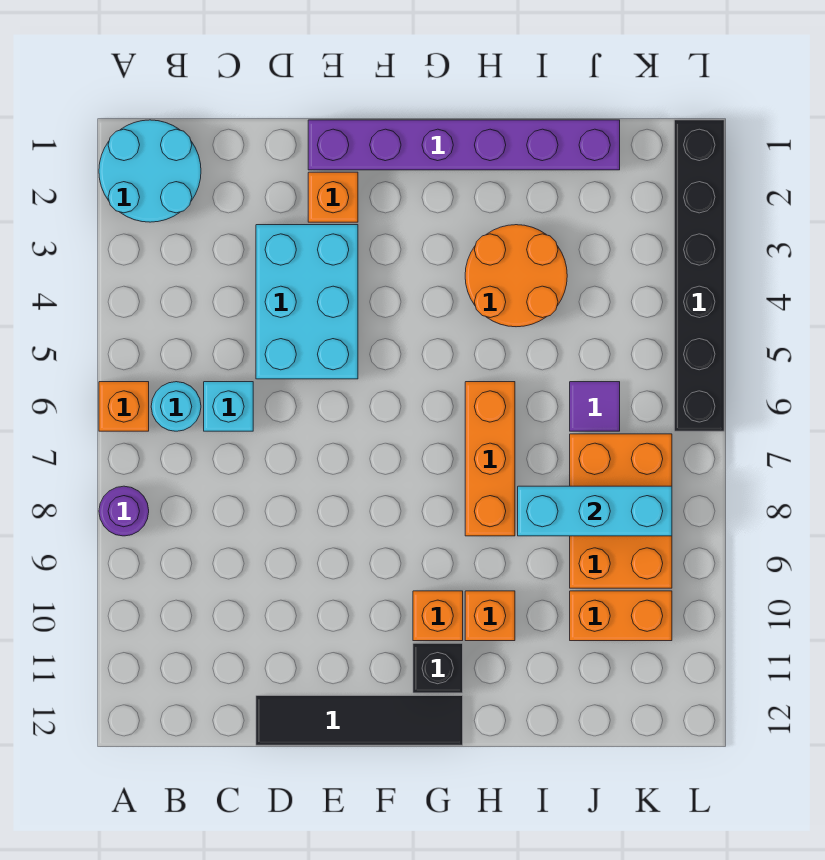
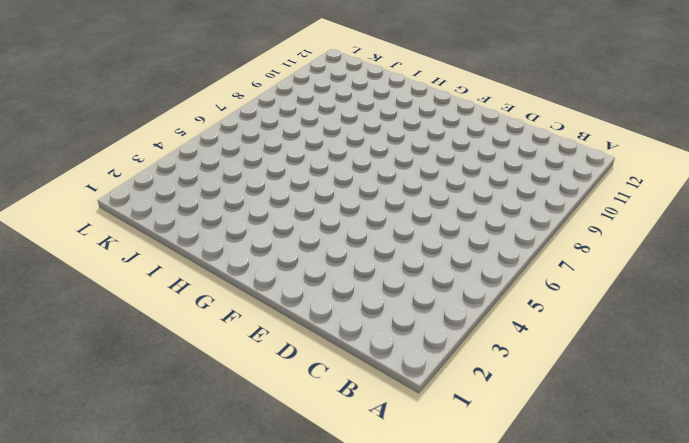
none -> cyan round brick A1:B2 level 1
none -> orange brick A6 level 1
none -> purple round brick A8 level 1

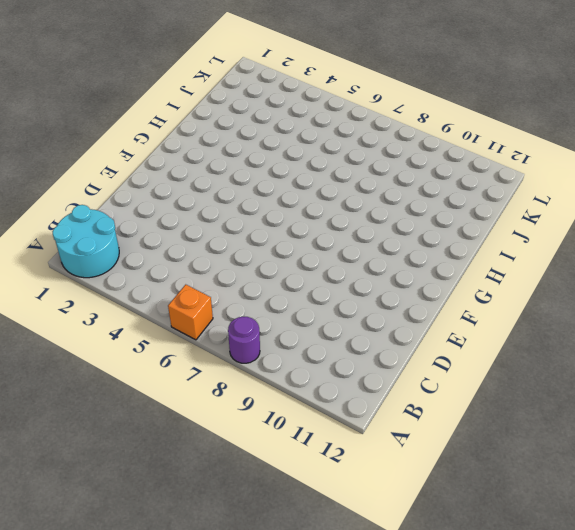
none -> cyan round brick B6 level 1
none -> cyan brick C6 level 1
none -> cyan brick D3:E5 level 1

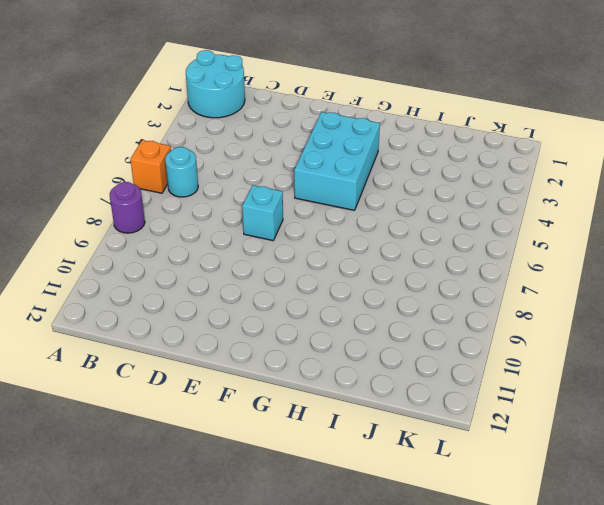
cyan brick E7 level 1 -> cyan brick C6 level 1
cyan brick F3:G5 level 1 -> cyan brick D3:E5 level 1
none -> black tile D12:G12 level 1
none -> purple brick E1:J1 level 1
none -> orange brick E2 level 1

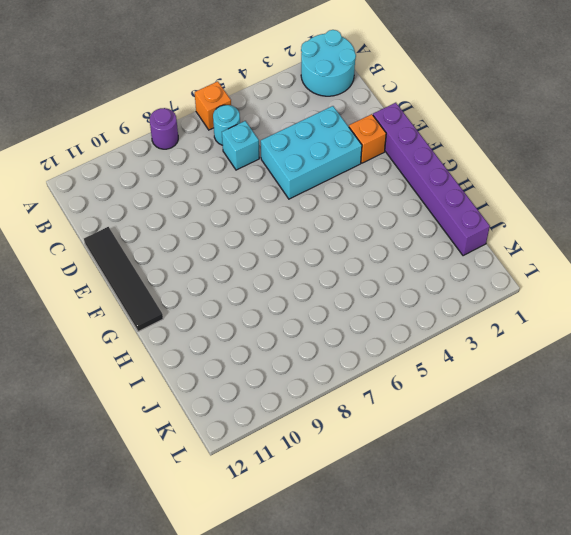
none -> orange brick G10 level 1
none -> black brick G11 level 1
none -> orange round brick H3:I4 level 1

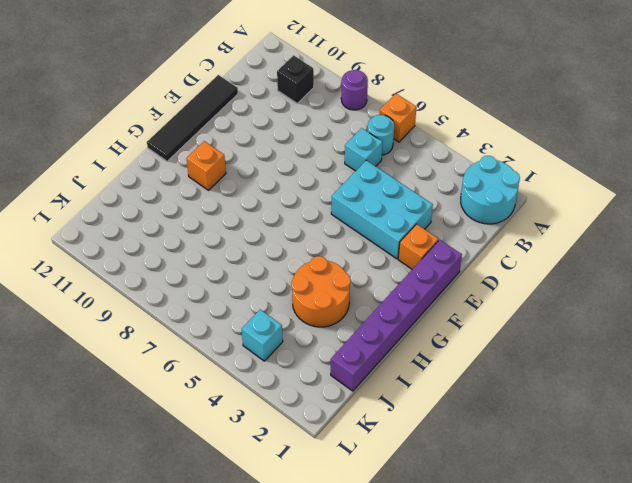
black brick B10 level 1 -> black brick G11 level 1
cyan brick K4 level 1 -> none
none -> orange brick H6:H8 level 1
none -> orange brick H10 level 1
none -> purple tile J6 level 1

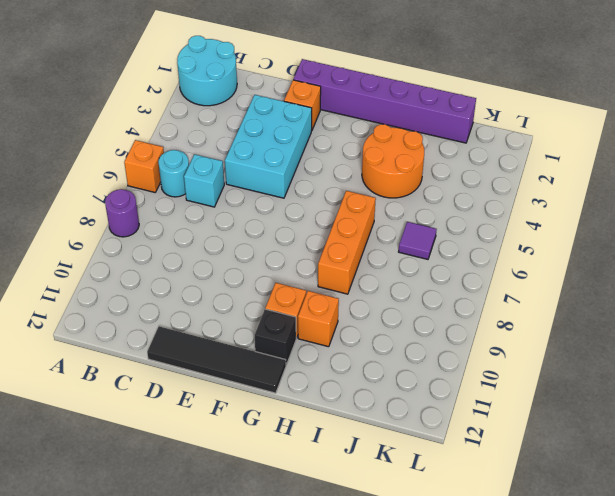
none -> orange brick J7:K9 level 1
none -> orange brick J10:K10 level 1
none -> black brick L1:L6 level 1

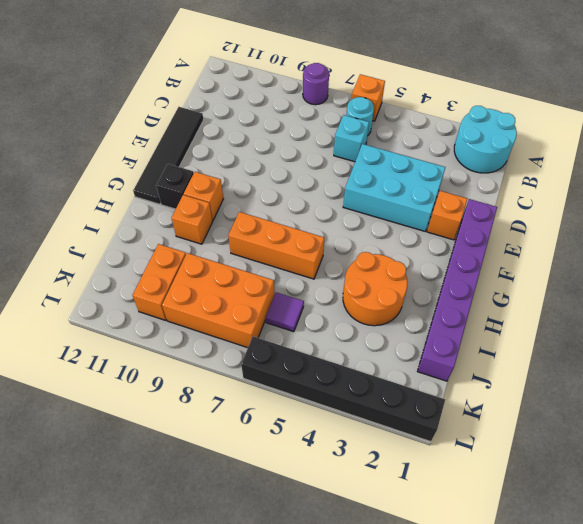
none -> cyan brick I8:K8 level 2

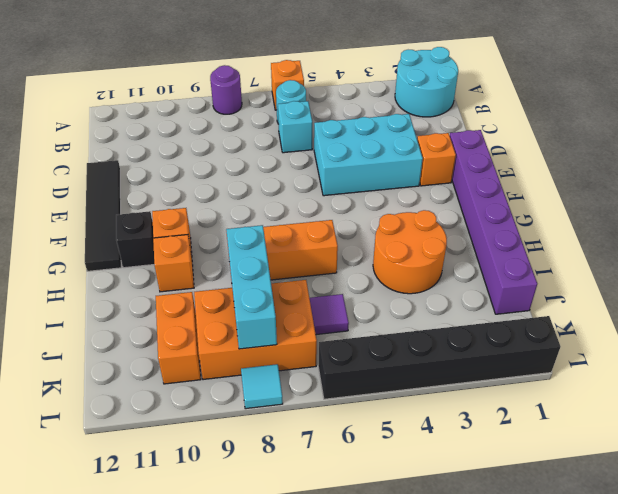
cyan tile L8 level 1 -> none

